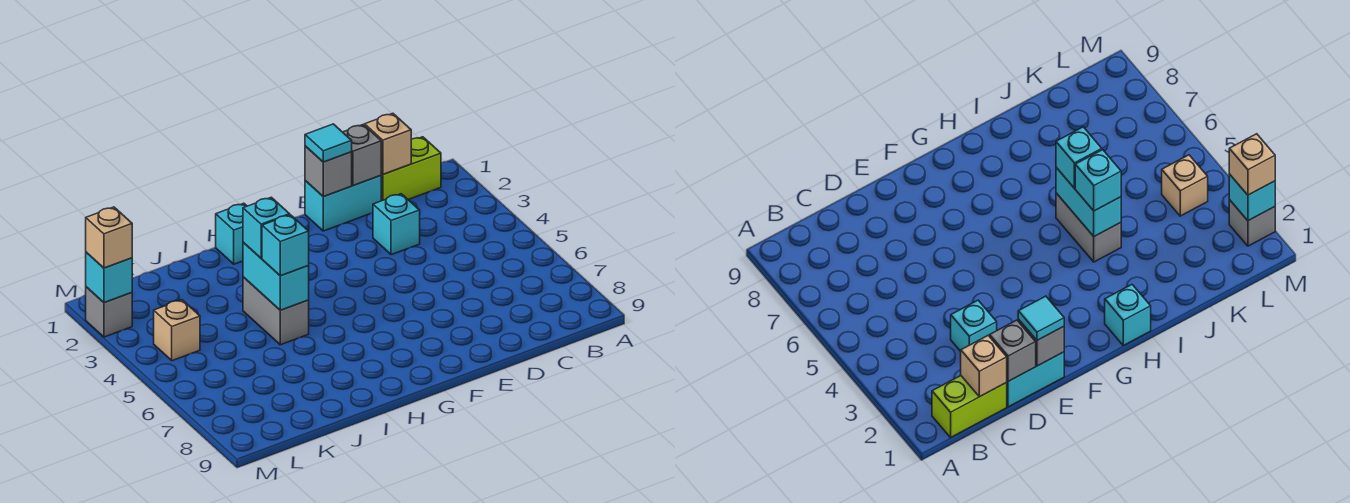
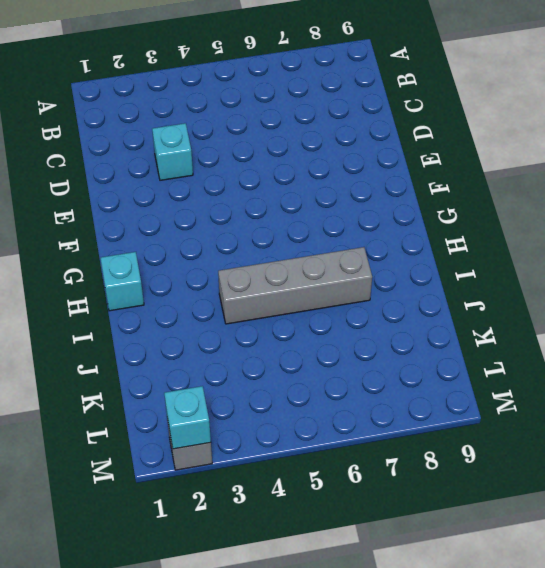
grey brick I4:I7 level 1 -> grey brick I4:I5 level 1
none -> lime brick B1:C1 level 1
none -> cyan brick D1:E1 level 1
none -> tan brick L4 level 1

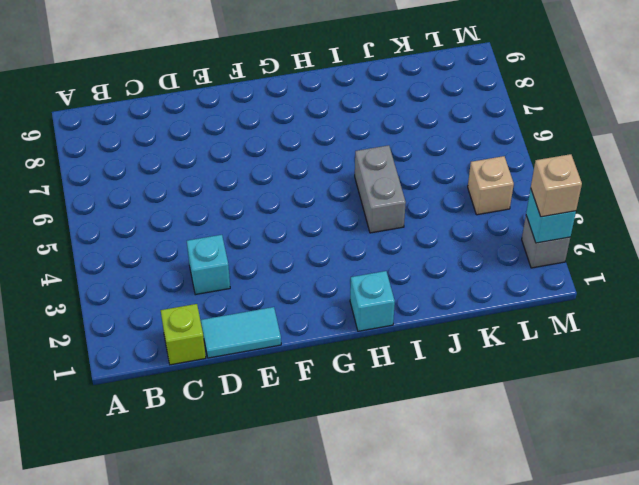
lime brick C1 level 1 -> lime brick B1:C1 level 1
cyan tile D1:E1 level 1 -> cyan brick D1:E1 level 1
none -> tan brick C1 level 2
none -> grey brick D1 level 2
none -> grey brick E1 level 2

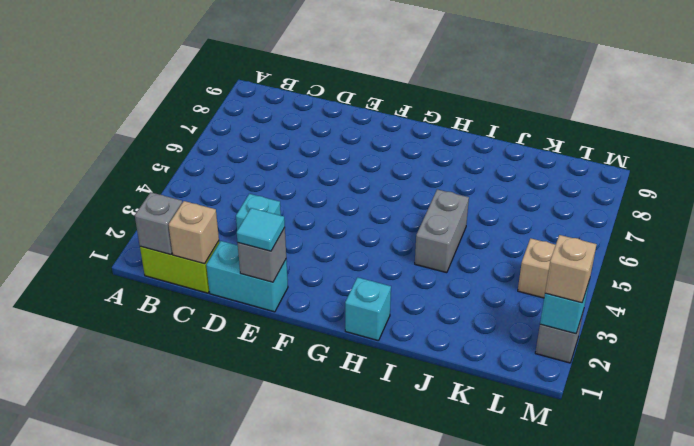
grey brick B1 level 2 -> grey brick D1 level 2
none -> cyan brick I4:I5 level 2
none -> cyan brick I4 level 3
none -> cyan brick I5 level 3

